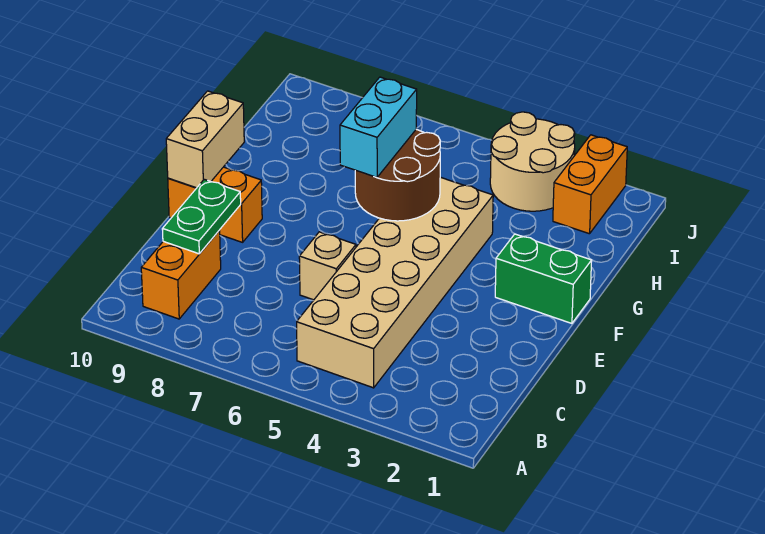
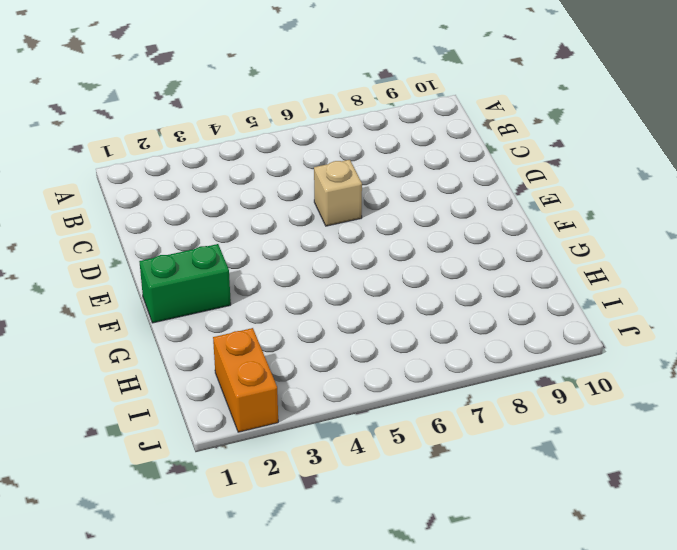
none -> tan brick B4:G5 level 1
none -> orange brick B9:C9 level 1

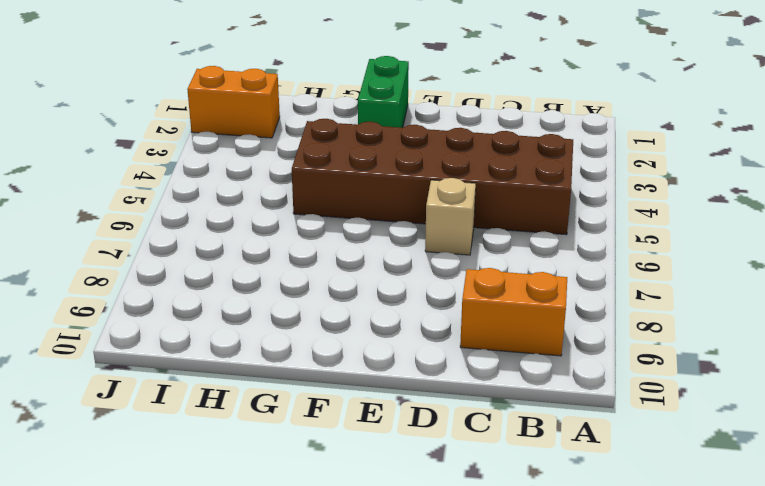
brown brick B4:G5 level 1 -> tan brick B4:G5 level 1
none -> orange brick E9:E10 level 1
none -> tan round brick I3:J4 level 1

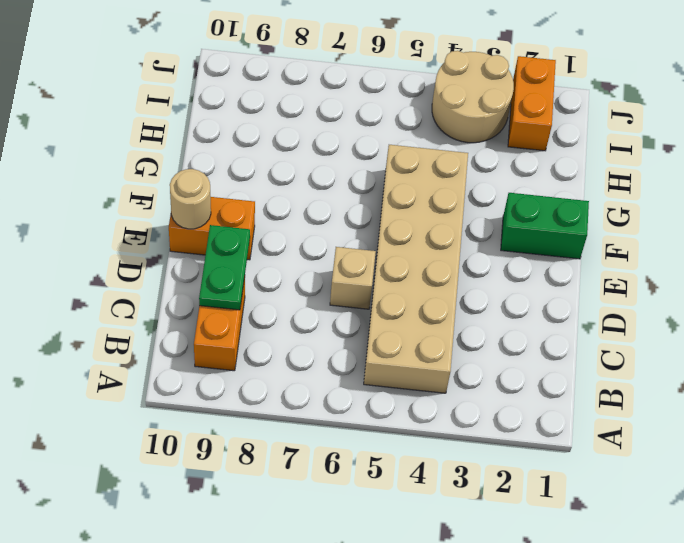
tan round brick E10 level 2 -> tan brick E10:F10 level 2
none -> brown round brick F5:G6 level 2
none -> cyan brick F6:G6 level 3

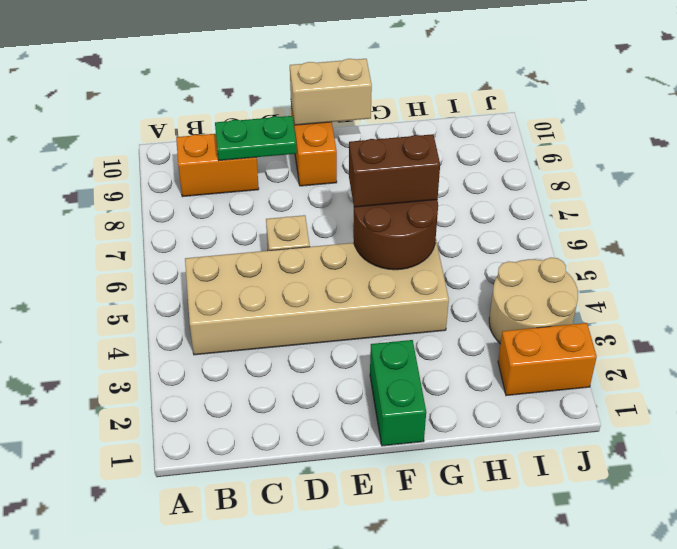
brown brick F6:G6 level 3 -> cyan brick F6:G6 level 3

